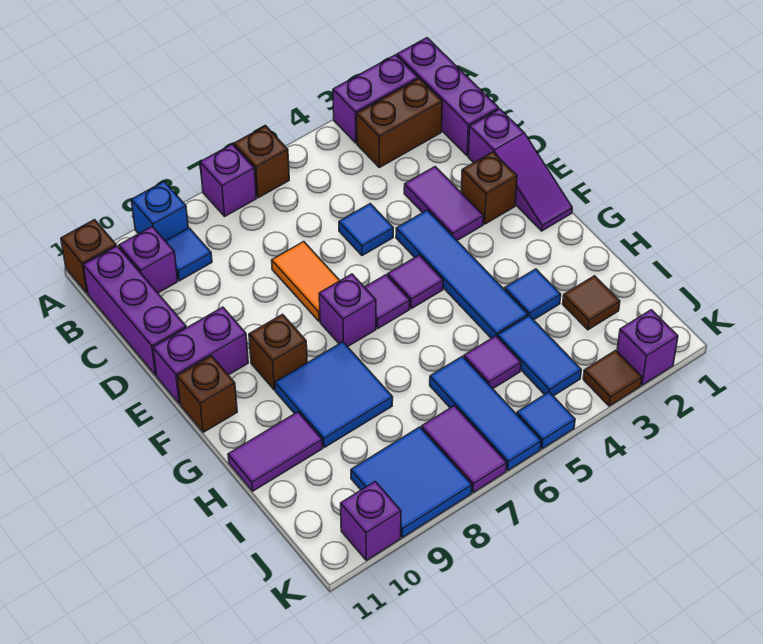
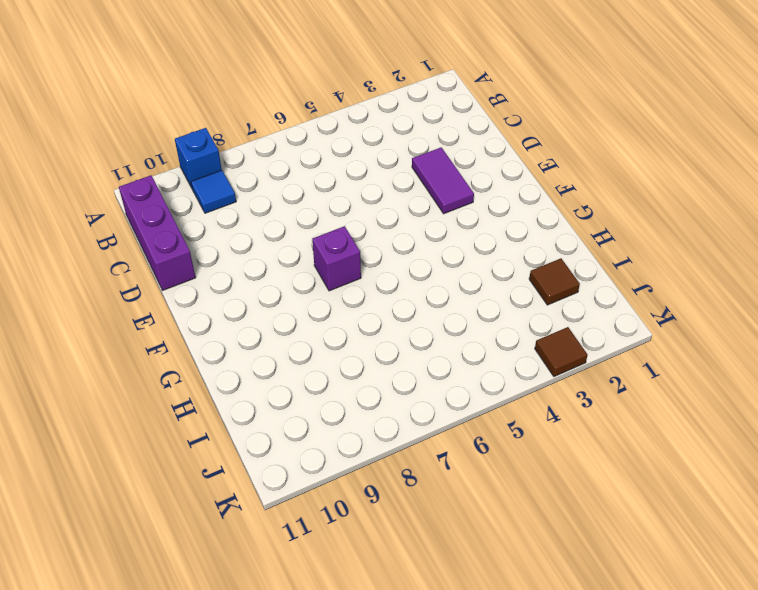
none -> purple brick A1:C1 level 1
none -> purple brick A2:A3 level 1
none -> brown brick A6 level 1
none -> purple brick A7 level 1

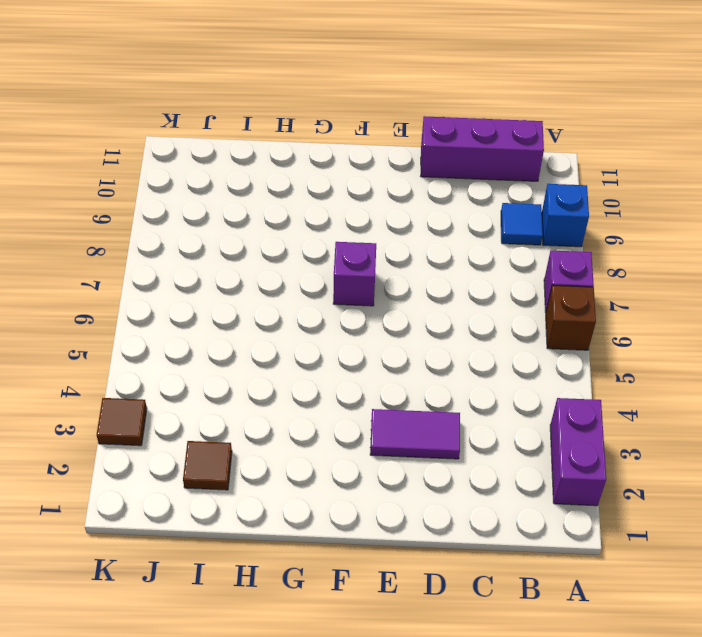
none -> purple brick A1:C1 level 1
none -> brown brick A11 level 1
none -> brown brick B2:B3 level 1
none -> purple brick B10 level 1

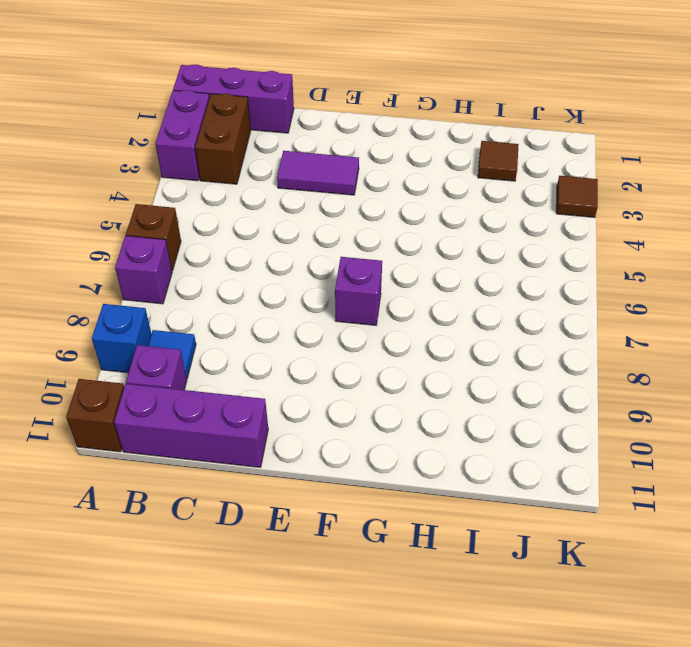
none -> purple slope D1:F1 level 1 top D
none -> blue tile D5 level 1
none -> orange tile D7:E7 level 1
none -> brown brick E2 level 1

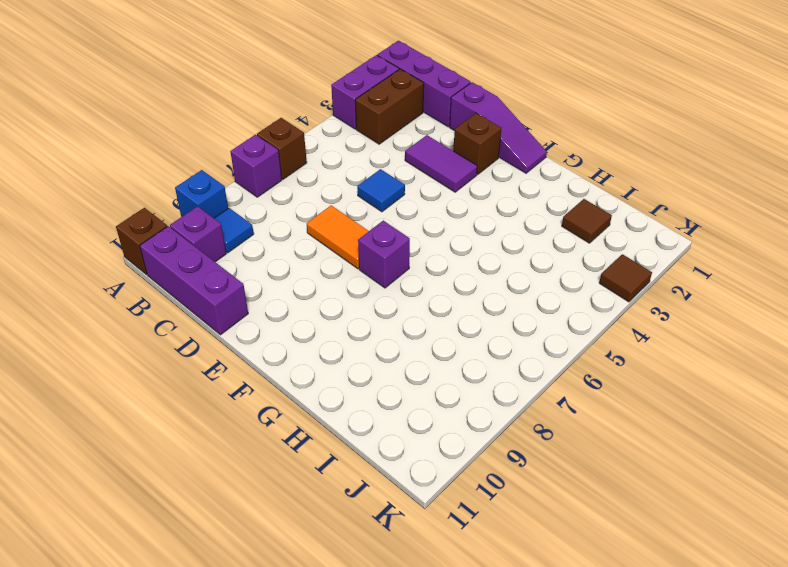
none -> blue tile E4:H4 level 1
none -> purple brick E10:E11 level 1
none -> purple tile F5 level 1
none -> purple tile F6 level 1

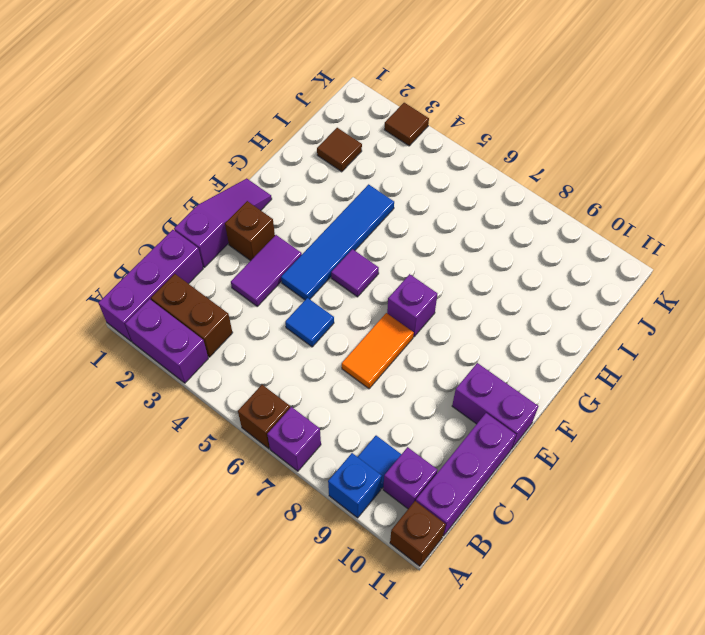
none -> purple tile F6 level 1
none -> brown brick F9 level 1
none -> brown brick F11 level 1
none -> blue tile G8:H9 level 1

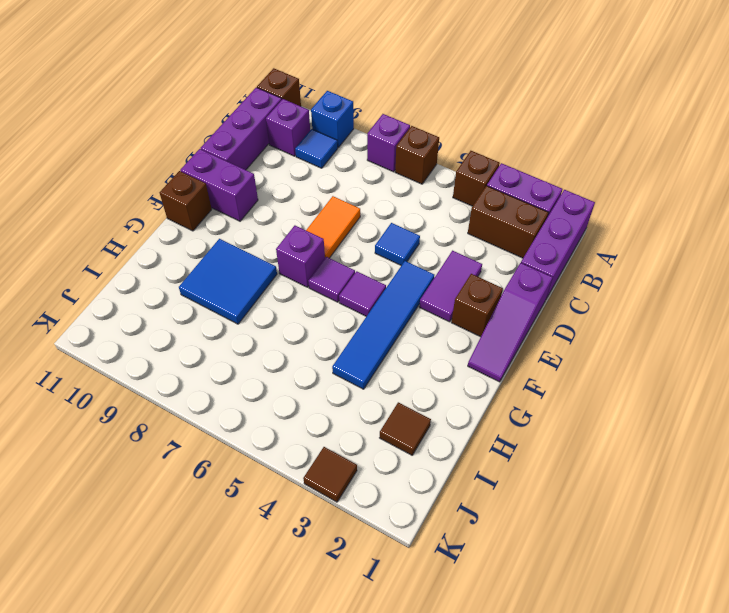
brown brick A4 level 1 -> brown brick F9 level 1
none -> blue tile H3 level 1
none -> purple tile H10:H11 level 1
none -> blue tile I4:J4 level 1
none -> purple tile I5 level 1

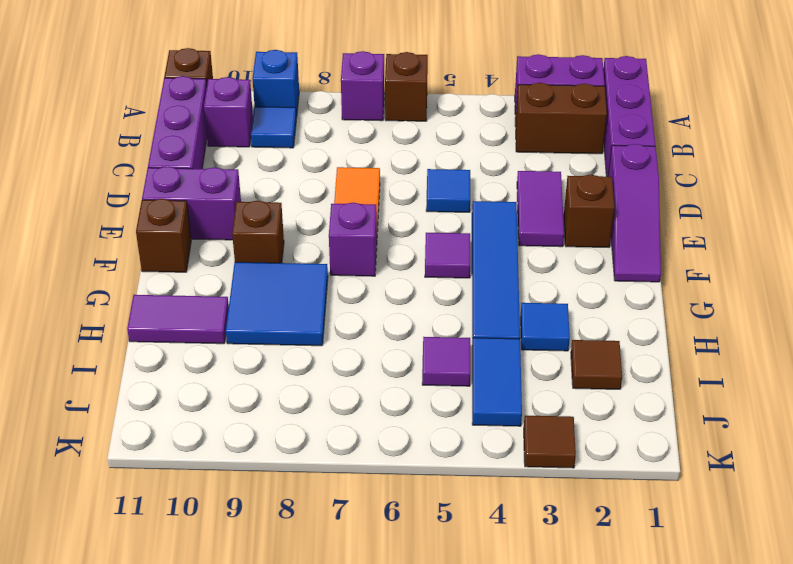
none -> purple tile F6 level 1
none -> blue tile I6:K6 level 1
none -> purple tile J7:K7 level 1
none -> blue tile J8:K9 level 1

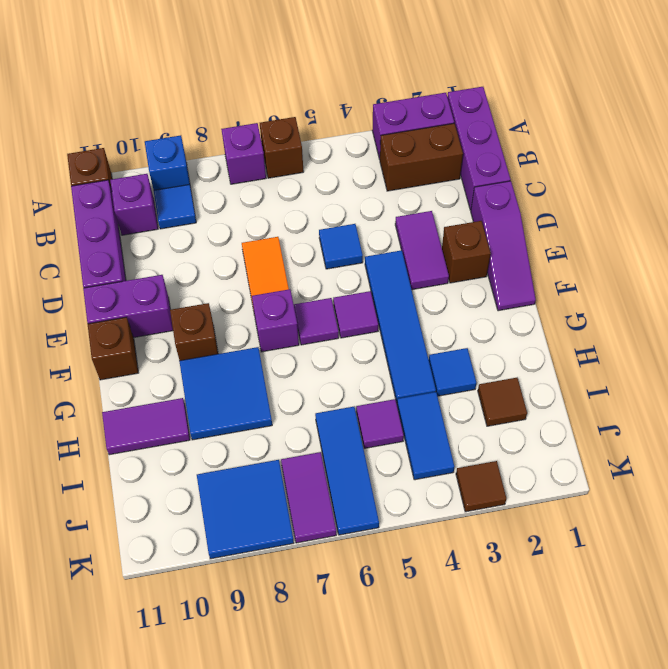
none -> purple brick K2 level 1
none -> blue tile K5 level 1
none -> purple brick K10 level 1

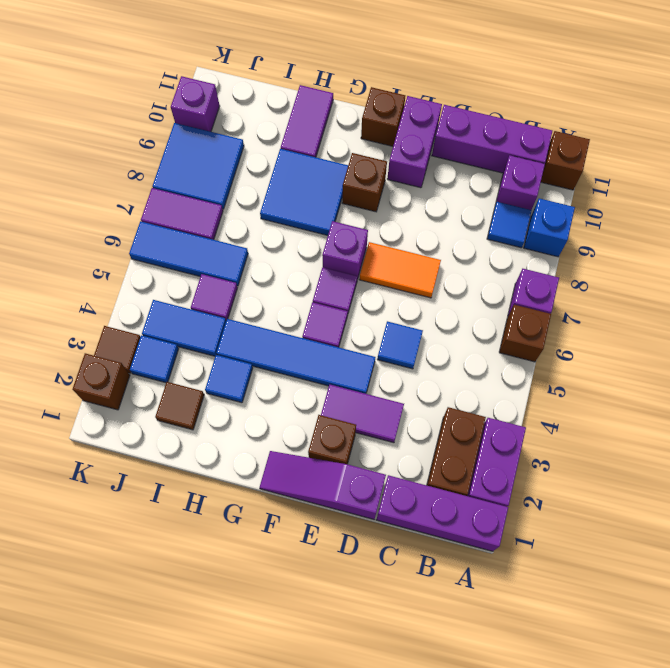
blue tile J3 level 1 -> blue tile K5 level 1
brown brick K2 level 1 -> purple brick K2 level 1

